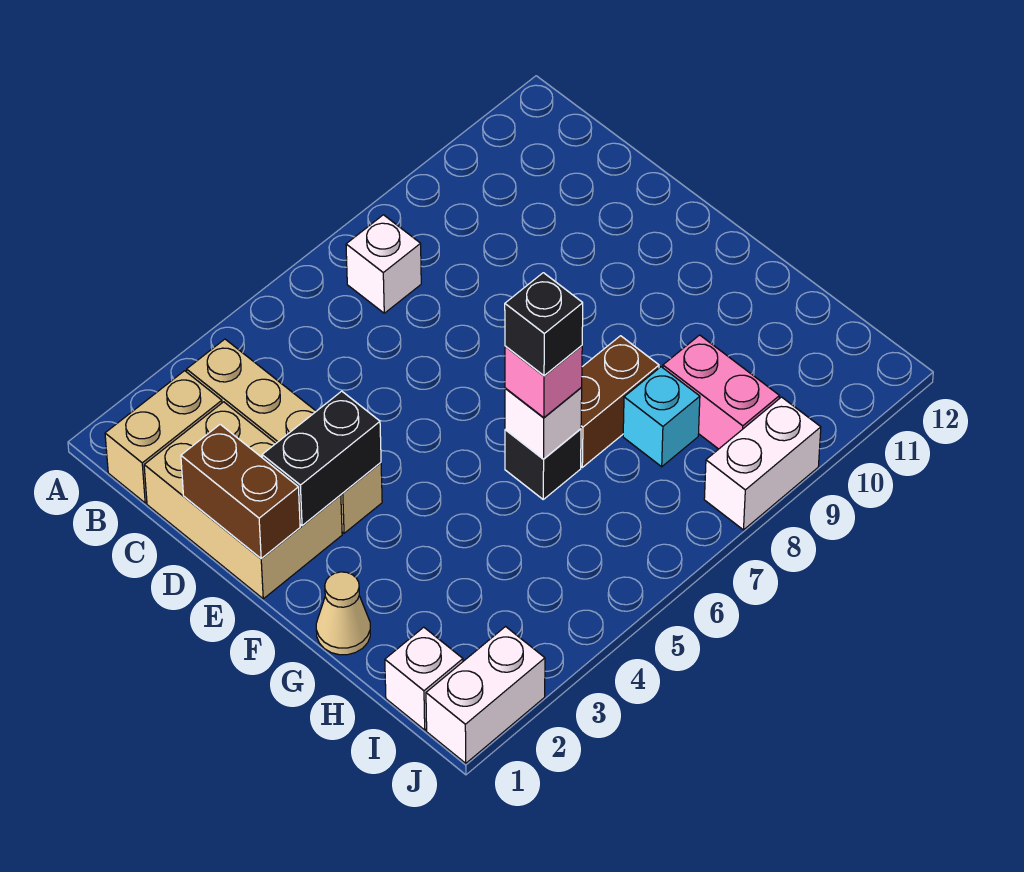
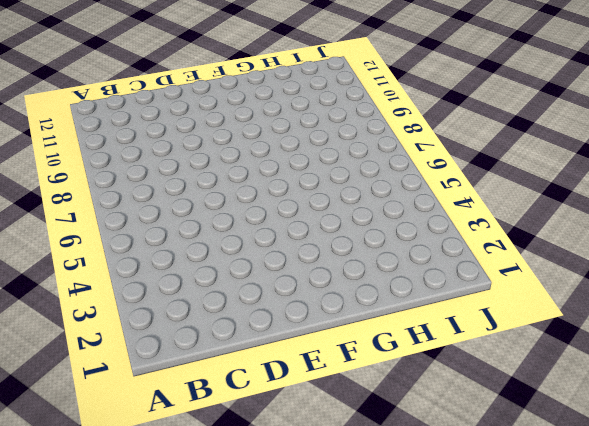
none -> tan brick B1:B2 level 1
none -> tan brick B3:E3 level 1
none -> white brick B7 level 1

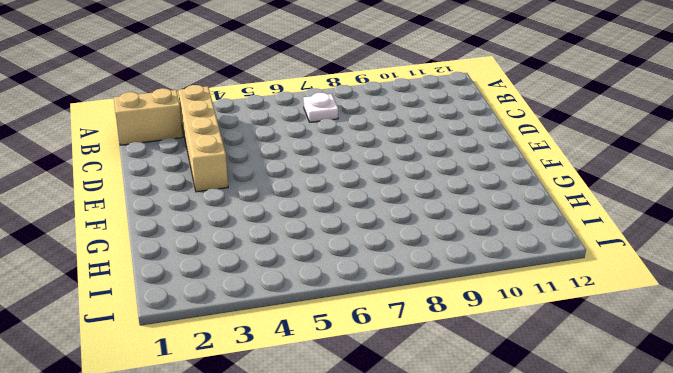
white plate B7 level 1 -> white brick B7 level 1
none -> tan brick C1:E2 level 1
none -> tan cone G1 level 1
none -> black brick G6 level 1

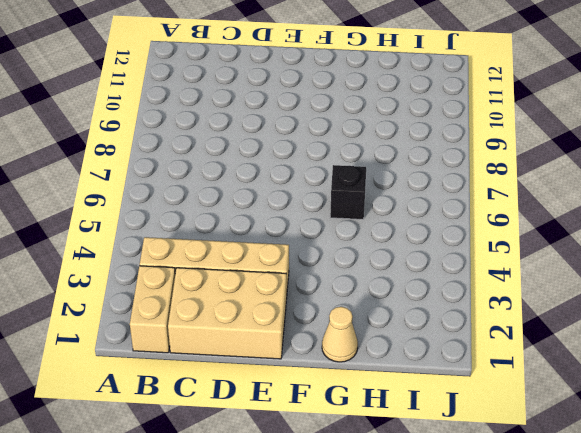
none -> white brick B7 level 1
none -> brown brick G7:G8 level 1
none -> cyan brick H8 level 1

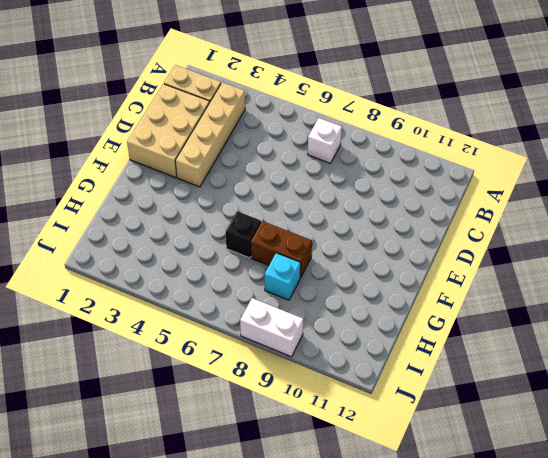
none -> tan cone G1 level 1
none -> pink brick H9:I9 level 1
none -> white brick I1 level 1

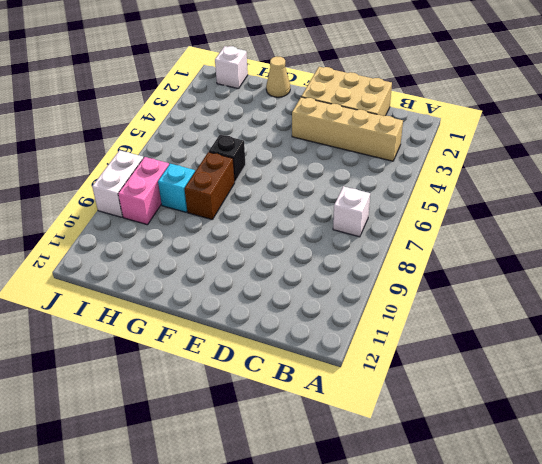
pink brick I8:I9 level 1 -> pink brick H9:I9 level 1
none -> tan brick B1:B2 level 1
none -> white brick J1:J2 level 1
none -> brown brick D1:E1 level 2

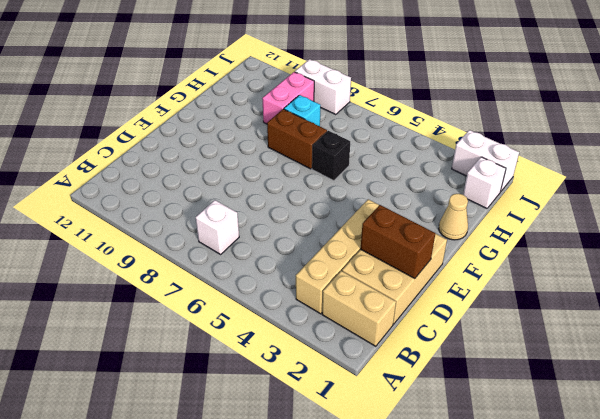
brown brick D1:D2 level 2 -> brown brick D1:E1 level 2
none -> black brick E2:E3 level 2
none -> white brick G6 level 2
none -> pink brick G6 level 3

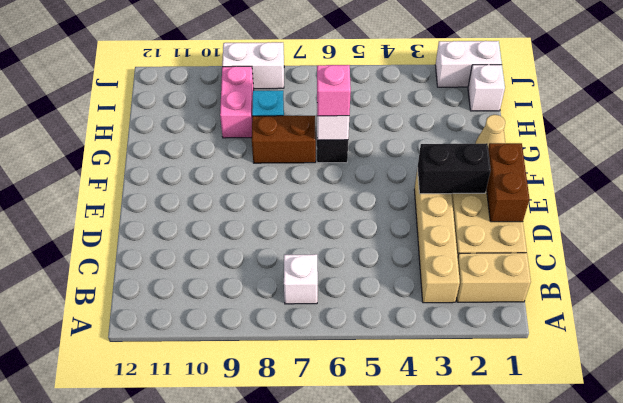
none -> black brick G6 level 4

